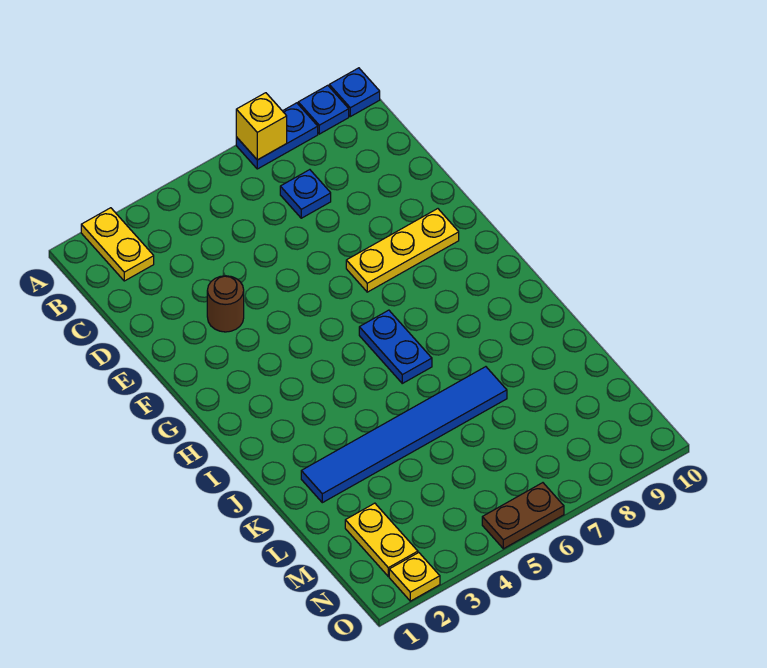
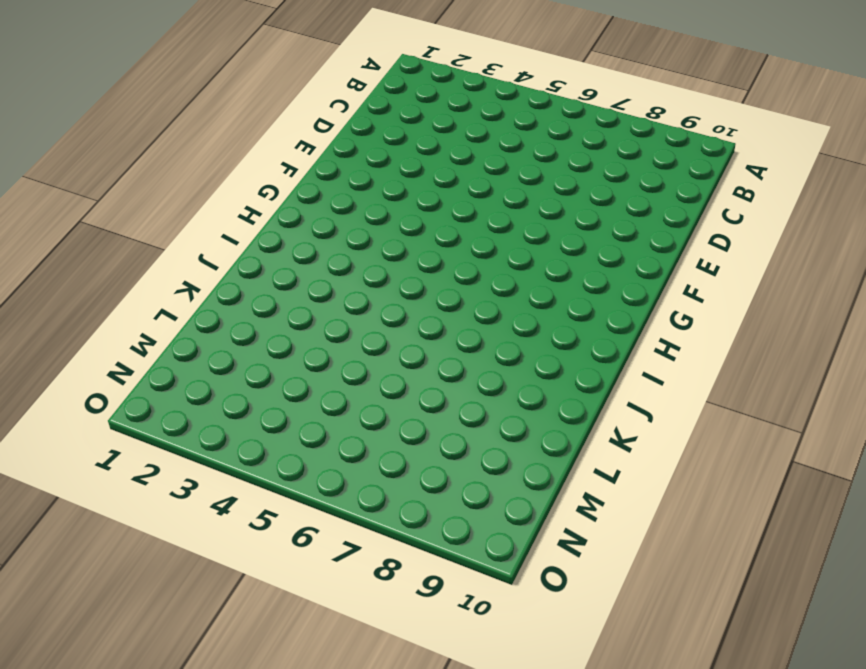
none -> yellow plate A2:B2 level 1
none -> blue plate A7:A8 level 1
none -> blue plate A9 level 1

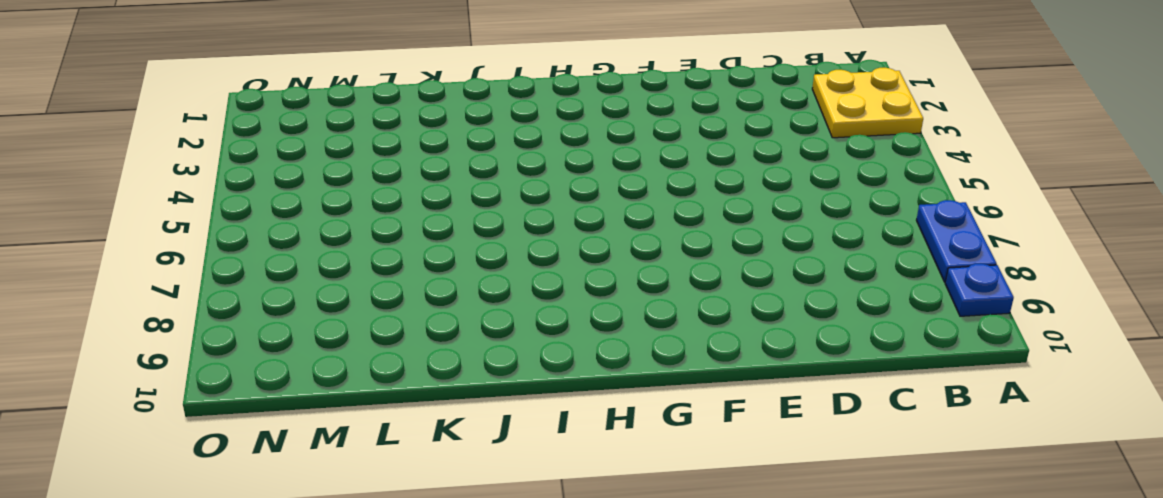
yellow plate A2:B3 level 1 -> yellow plate A2:B2 level 1
none -> blue plate A10 level 1
none -> blue plate C7 level 1
none -> brown round brick E3 level 1

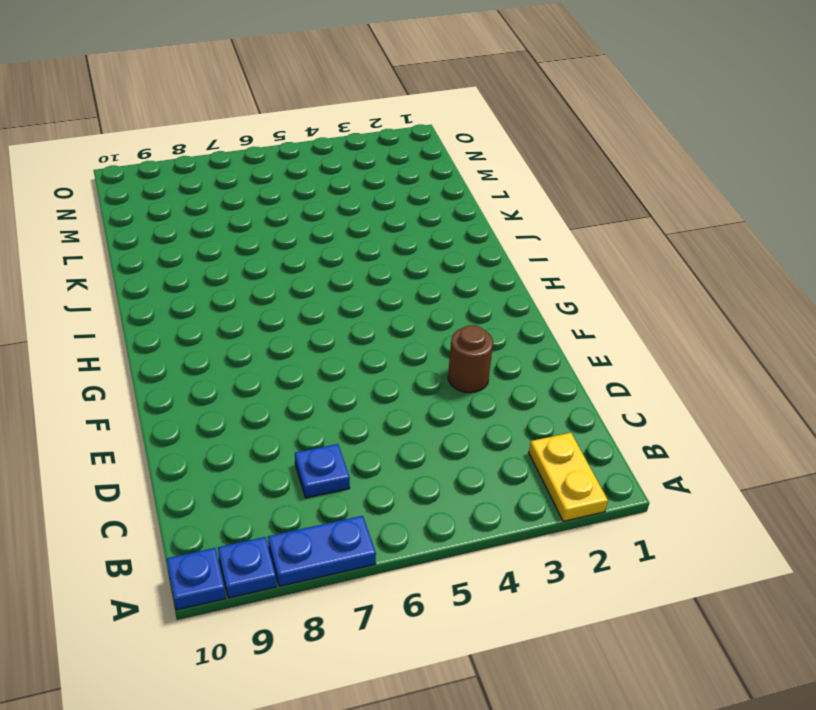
none -> yellow plate F7:F9 level 1
none -> blue plate H6:I6 level 1
none -> blue tile K2:K7 level 1

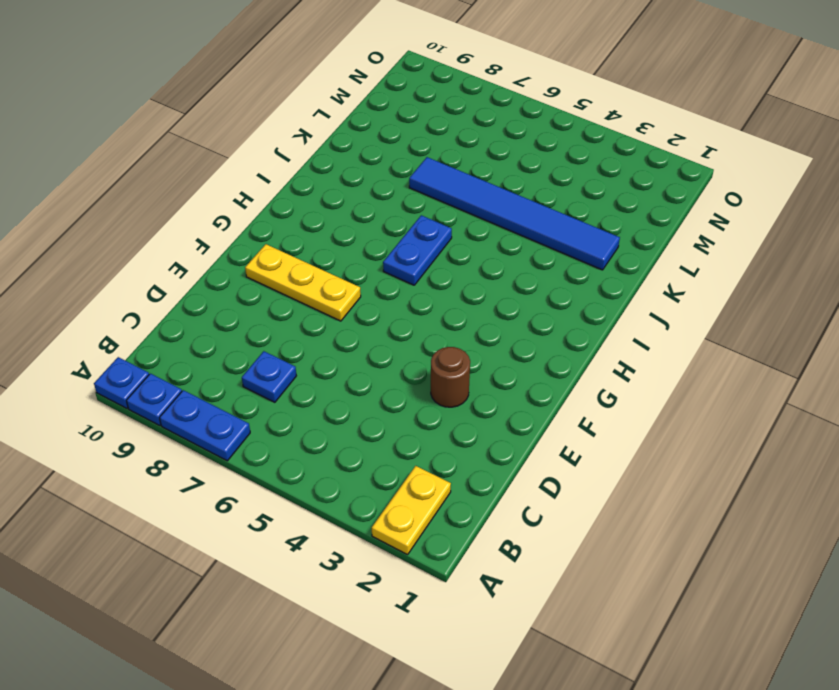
none -> yellow plate M2:N2 level 1
none -> yellow plate O2 level 1
none -> brown plate O5:O6 level 1

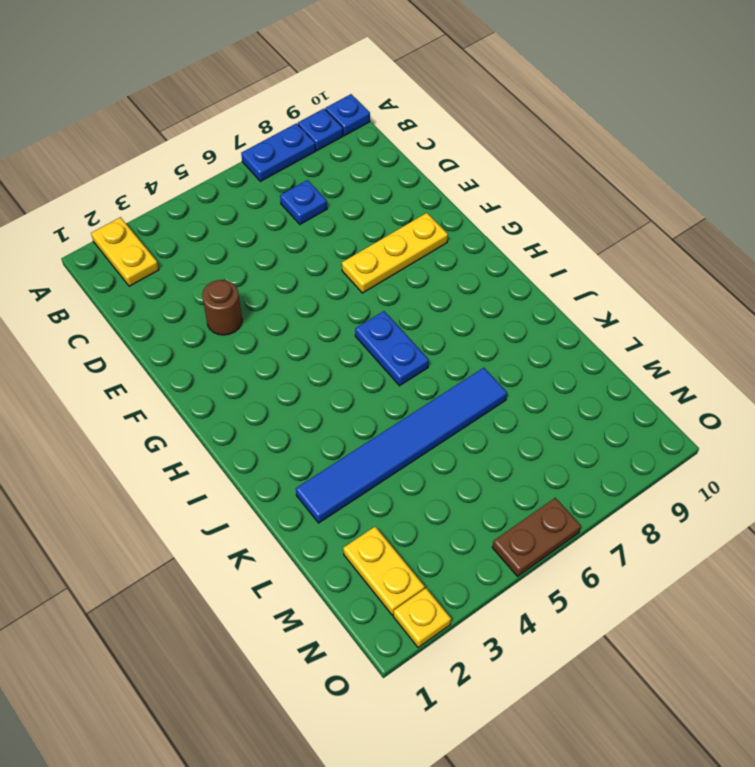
none -> yellow brick A7 level 2

